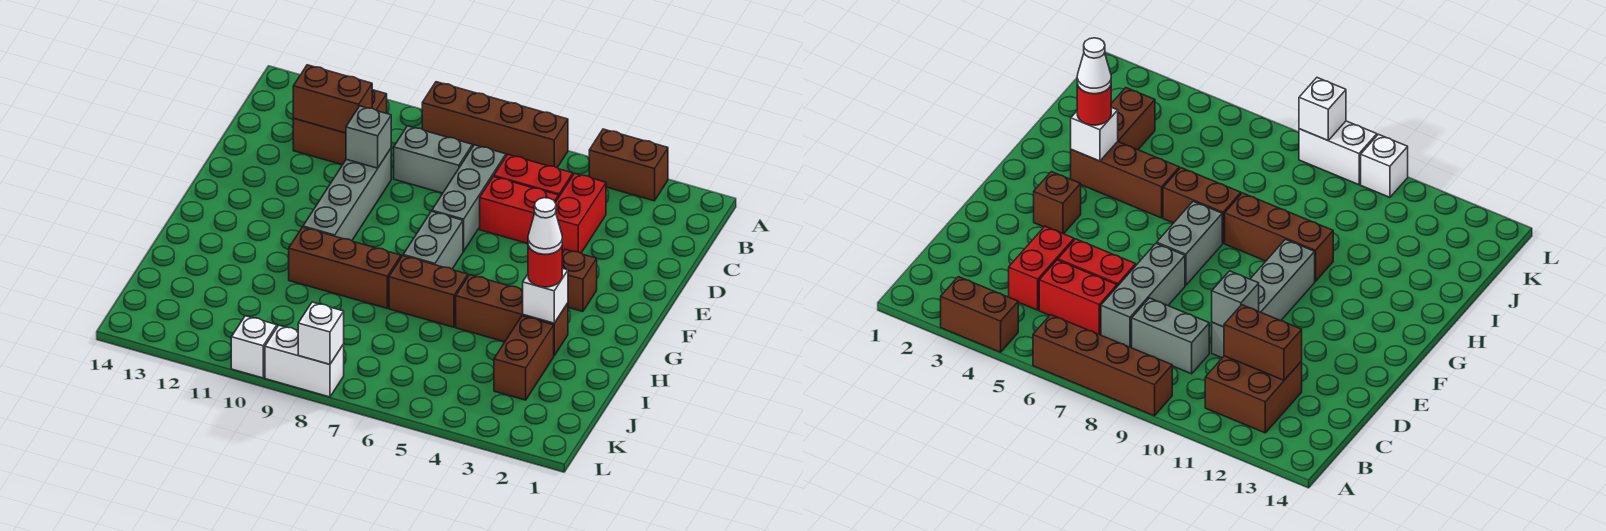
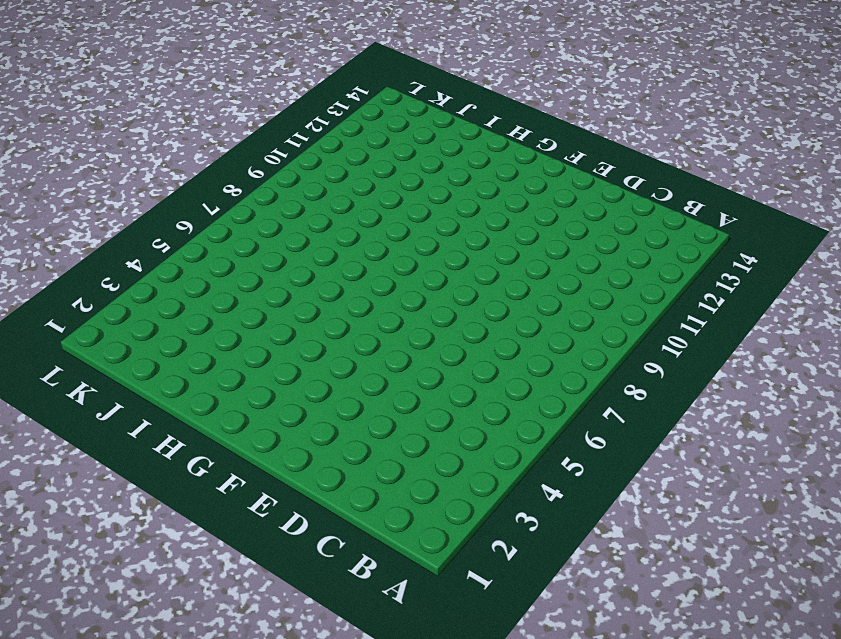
none -> brown brick A3:A4 level 1
none -> brown brick A6:A9 level 1
none -> brown brick B11:C12 level 1

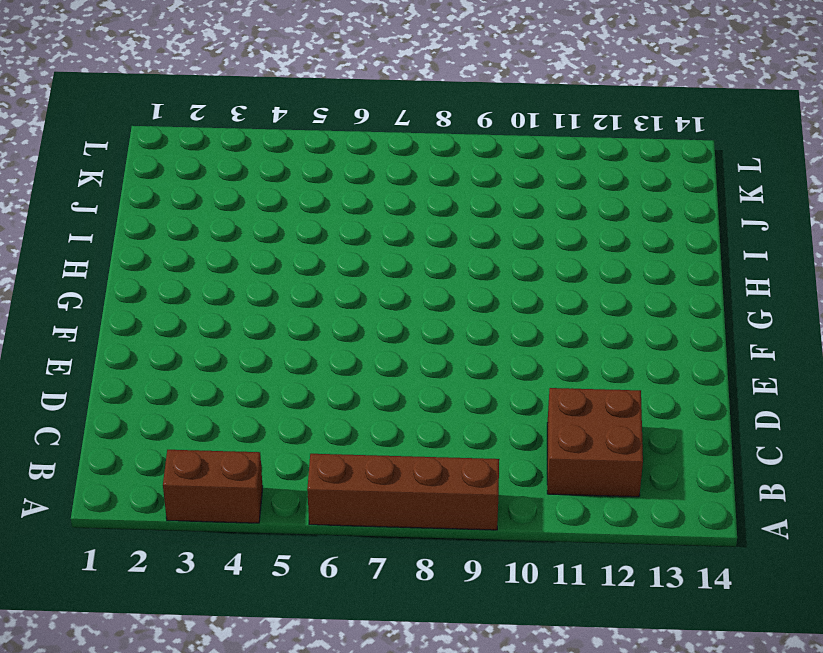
none -> red brick C4:D4 level 1
none -> red brick C5:C6 level 1
none -> grey brick C7:E7 level 1

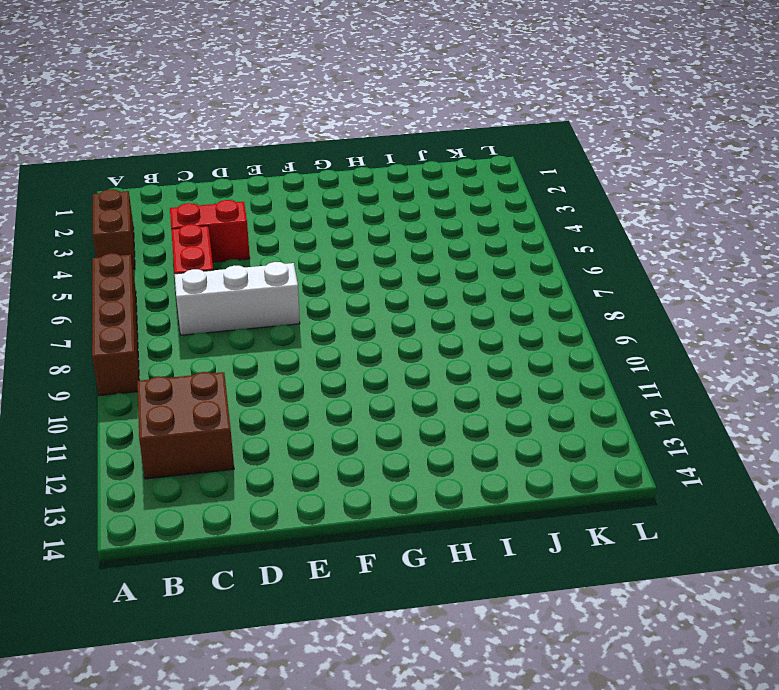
white brick C7:E7 level 1 -> grey brick C7:E7 level 1
none -> grey brick C8:C9 level 1
none -> red brick D5:D6 level 1
none -> grey brick D10:G10 level 1

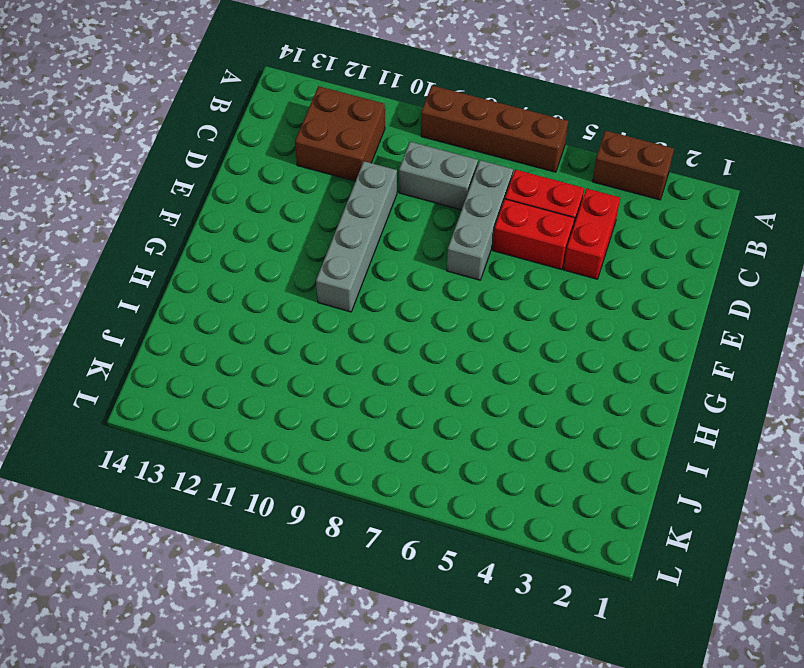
none -> brown brick F3 level 1
none -> grey brick F7:G7 level 1
none -> brown brick H3:H5 level 1

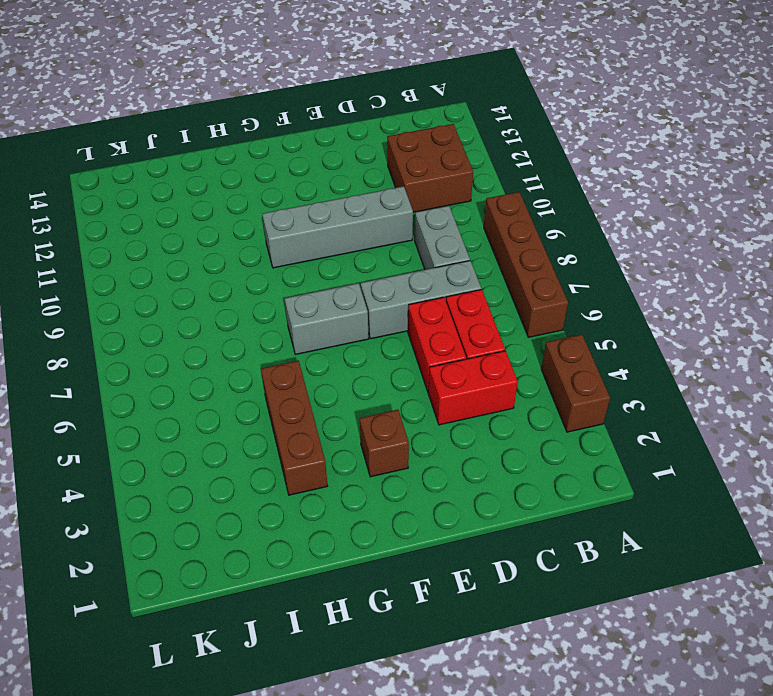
none -> brown brick H6:H7 level 1
none -> brown brick H8:H10 level 1
none -> brown brick I3:J3 level 1

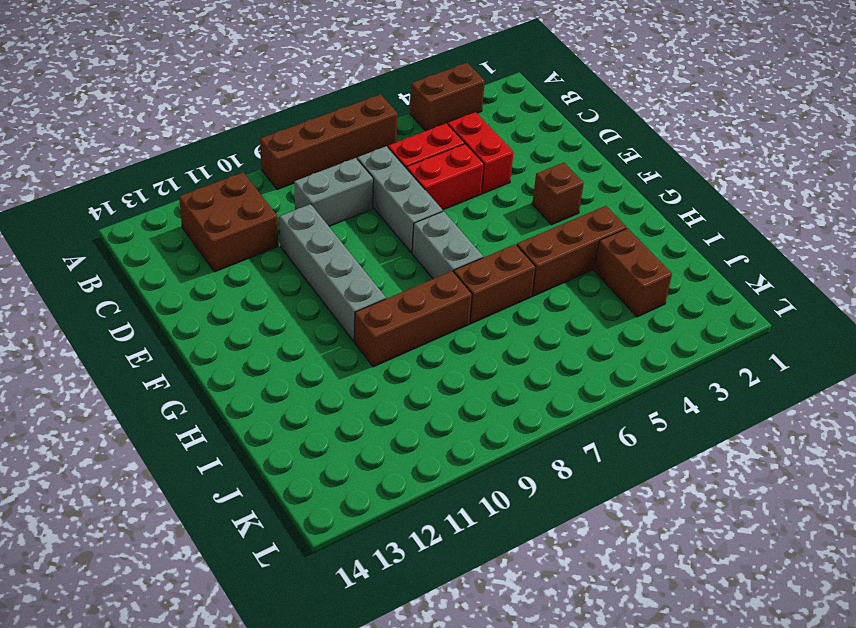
none -> white brick L8:L9 level 1
none -> white brick L10 level 1
none -> brown brick C11:C12 level 2

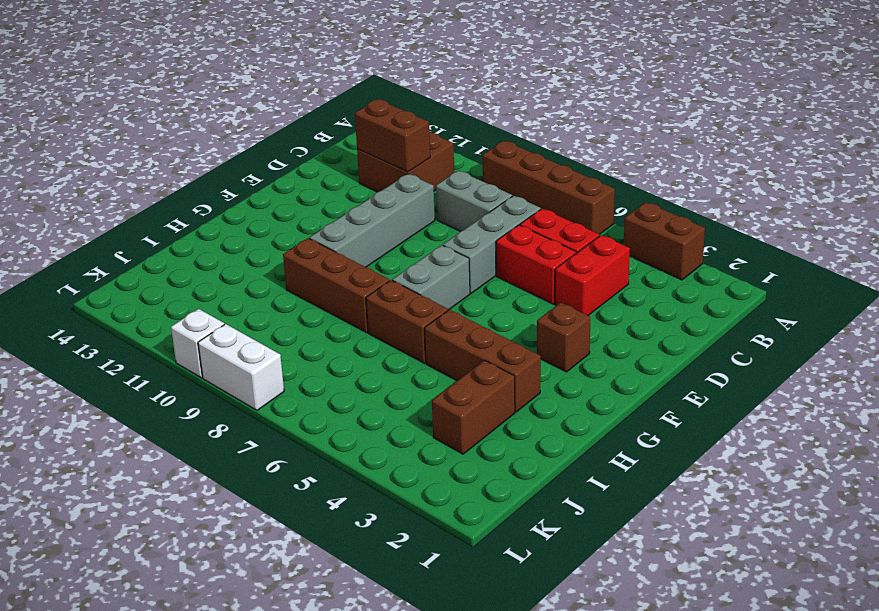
none -> grey brick D10 level 2
none -> white brick H3 level 2
none -> white brick L8 level 2

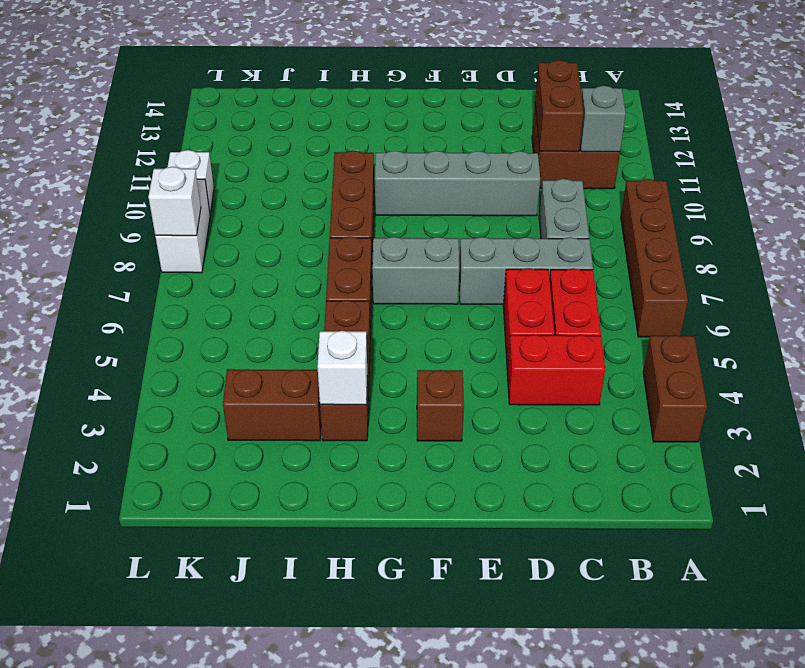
grey brick B11 level 2 -> grey brick D10 level 2
none -> red round brick H3 level 3
none -> white cone H3 level 4

